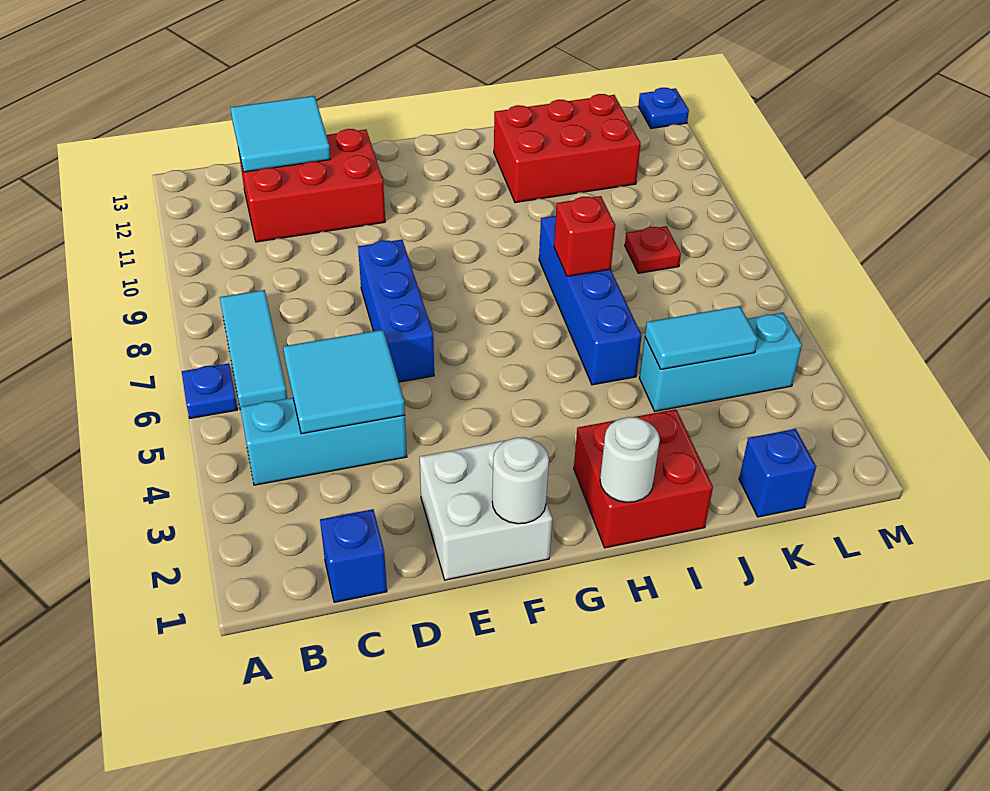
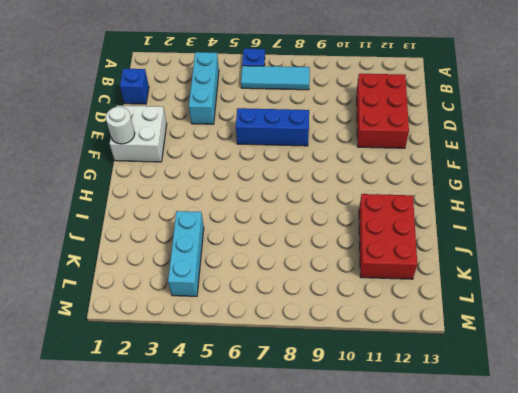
none -> red brick H1:I2 level 1
none -> blue brick I5:I8 level 1
none -> blue brick K1 level 1

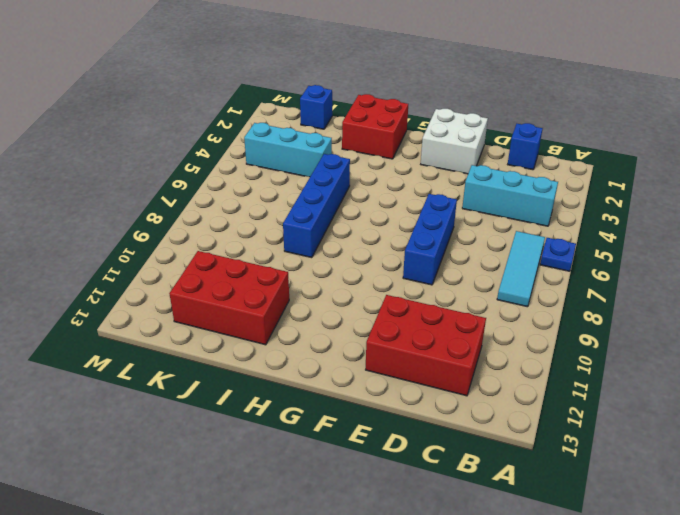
none -> red plate K8 level 1
none -> blue plate M13 level 1
none -> cyan tile C4:D5 level 2

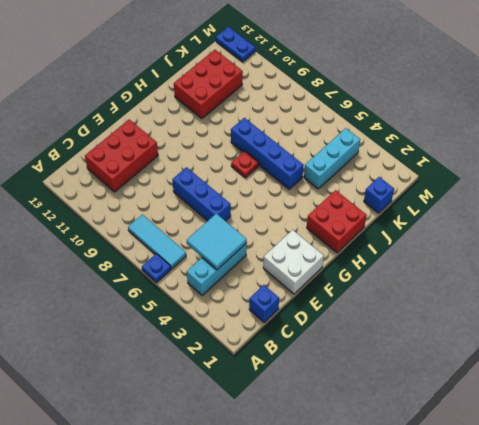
red plate H7 level 1 -> red plate K8 level 1
blue plate M12:M13 level 1 -> blue plate M13 level 1
none -> cyan tile C12:D13 level 2
none -> white round brick F1 level 2
none -> white round brick H1 level 2

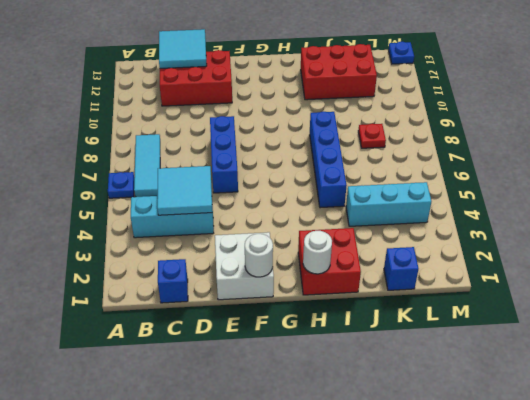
none -> red brick I7 level 2
none -> cyan tile J4:K4 level 2

